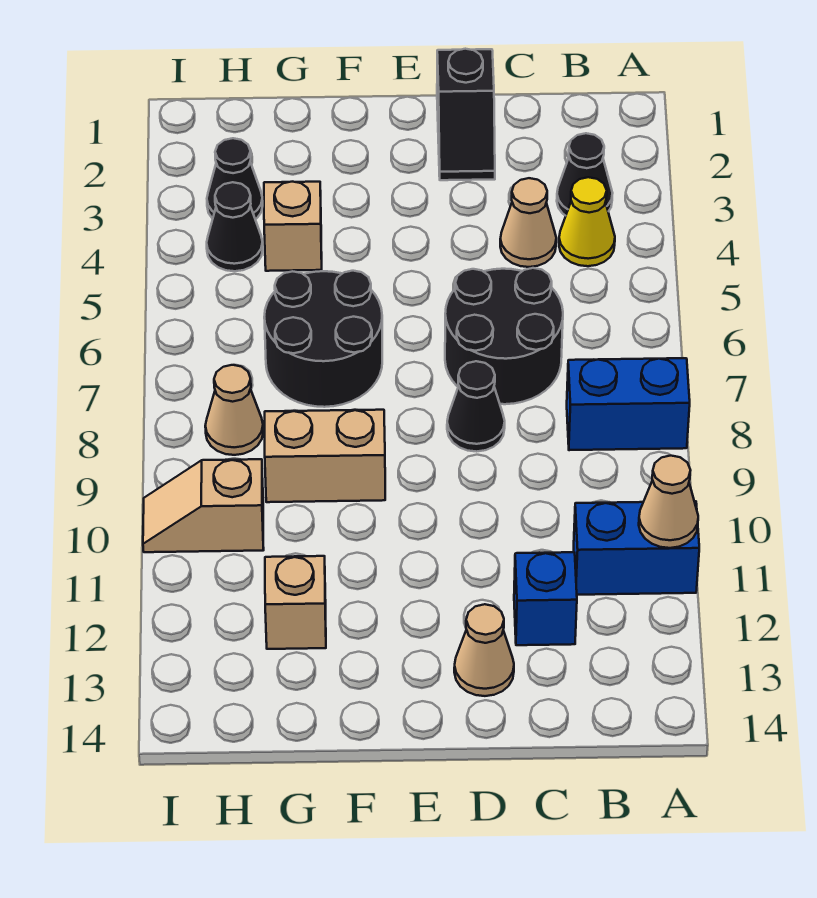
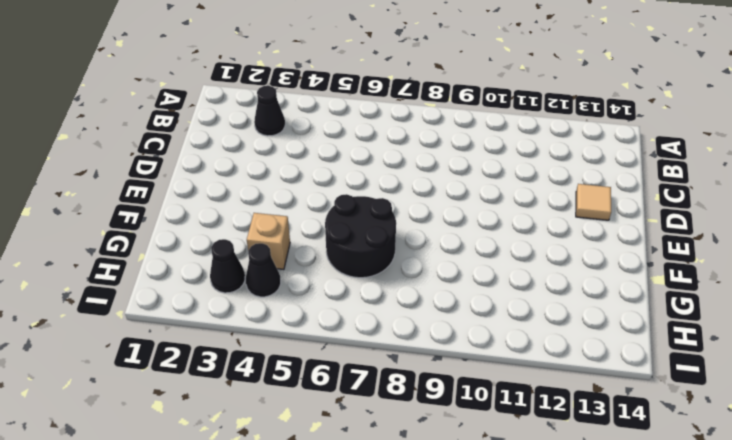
tan tile D13 level 1 -> tan cone D13 level 1
none -> blue brick A8:B8 level 1
none -> blue brick A11:B11 level 1
none -> yellow cone B4 level 1

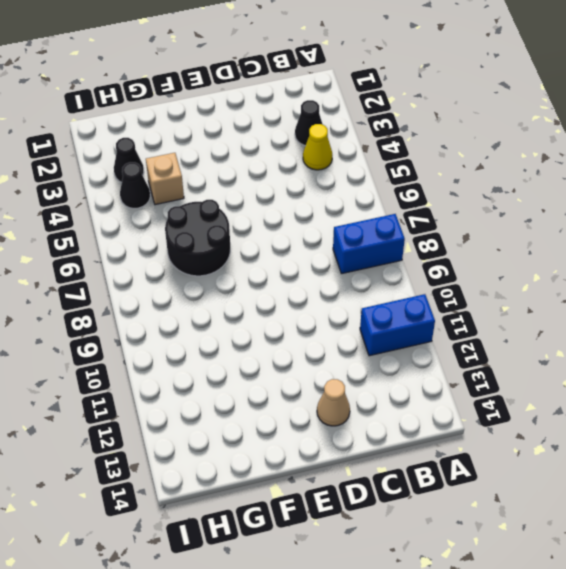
none -> tan cone C4 level 1
none -> black round brick C6:D7 level 1
none -> blue brick C12 level 1

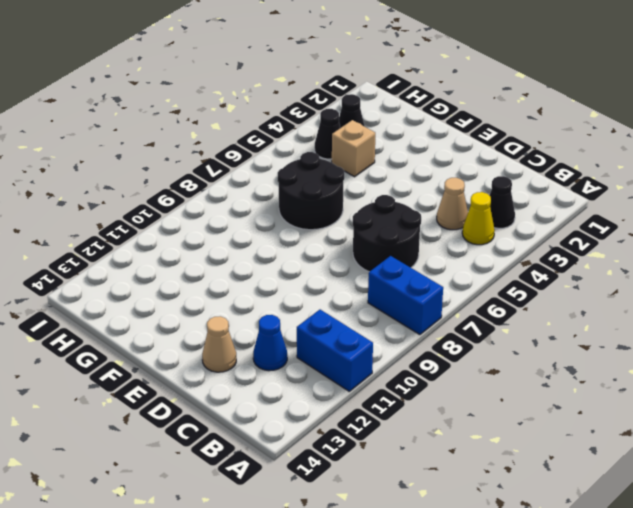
blue cone C12 level 1 -> blue brick C12 level 1
none -> black slope D1:D2 level 1 top 1
none -> black cone D8 level 1
none -> tan brick F9:G9 level 1

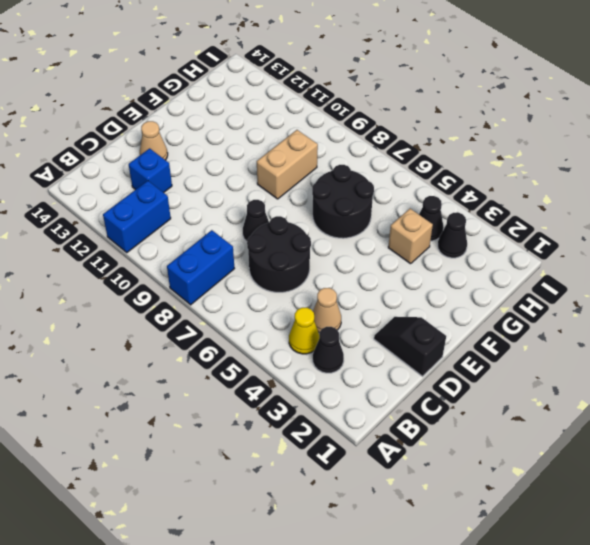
none -> tan brick G12 level 1
none -> tan cone H8 level 1
none -> tan slope H10:I10 level 1 top H

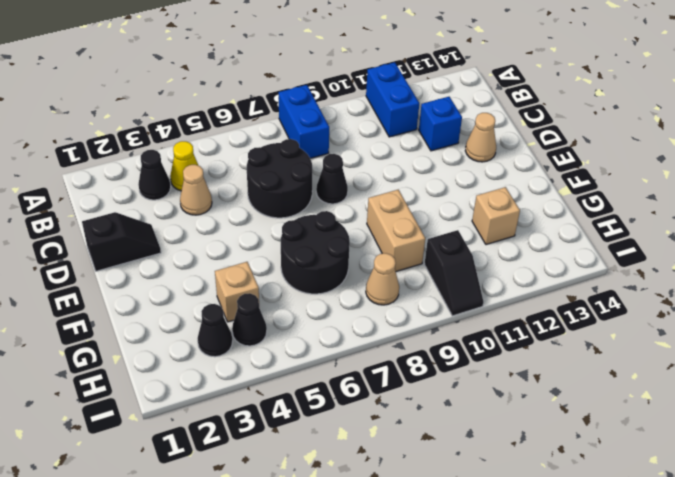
black slope H10:I10 level 1 top H -> tan slope H10:I10 level 1 top H
none -> tan cone A11 level 2

